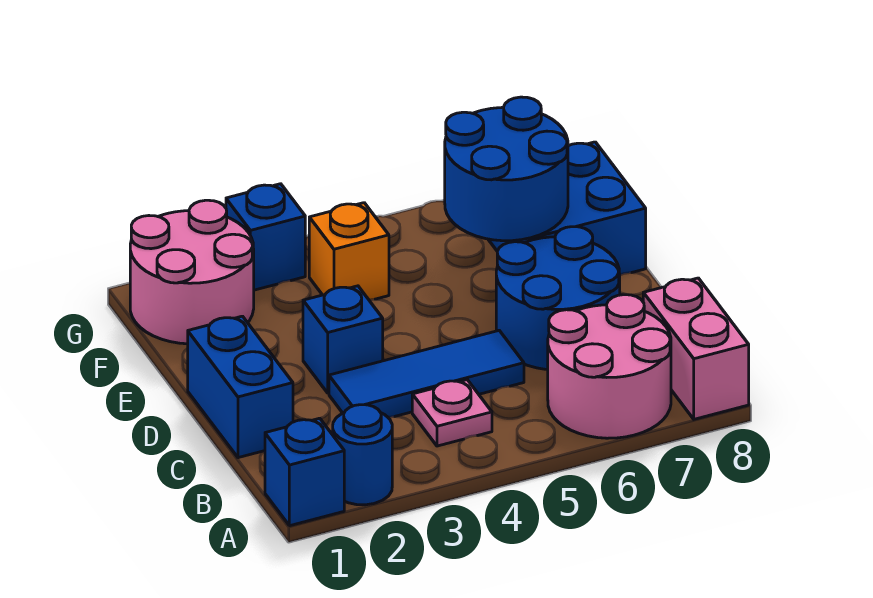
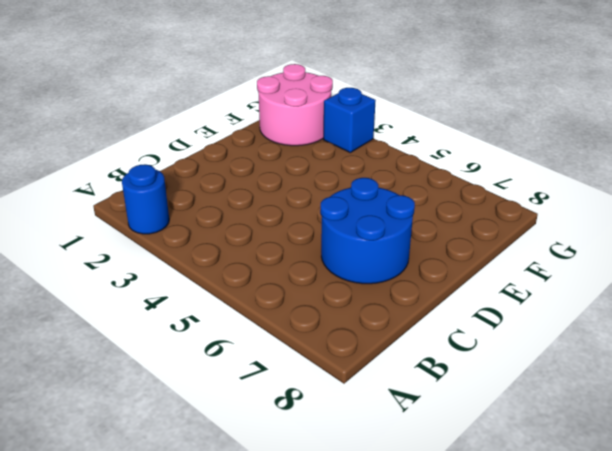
none -> blue brick A1 level 1
none -> pink round brick A6:B7 level 1
none -> pink brick A8:B8 level 1

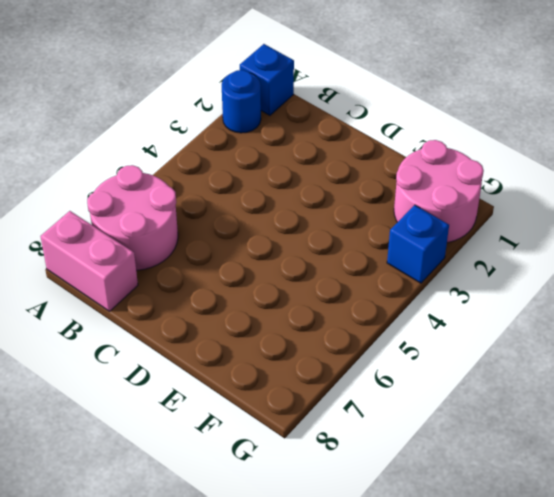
none -> pink plate B4 level 1
none -> blue brick C1:D1 level 1
none -> blue tile C3:C5 level 1

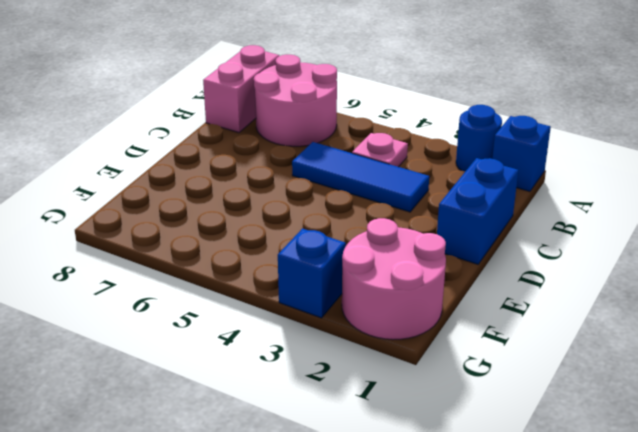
none -> blue round brick C6:D7 level 1
none -> blue brick D3 level 1
none -> blue brick E7:F8 level 1

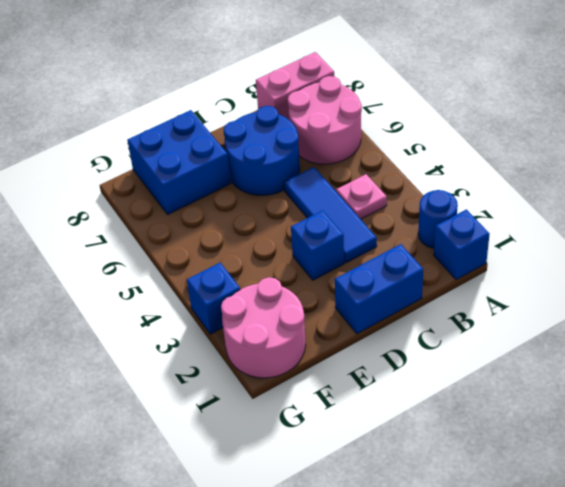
none -> orange brick F4 level 1
none -> blue round brick E6:F7 level 2

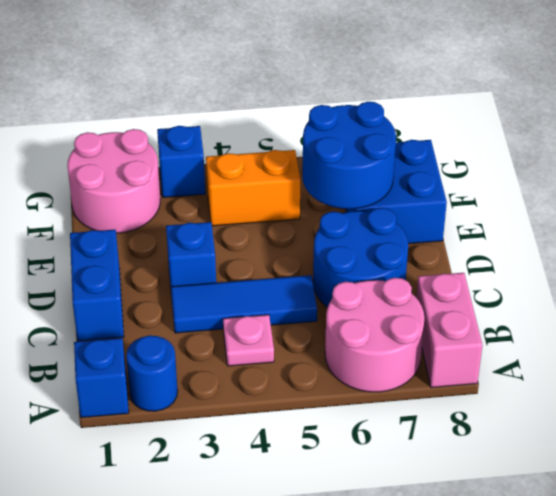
orange brick F4:F5 level 1 -> orange brick F4 level 1

